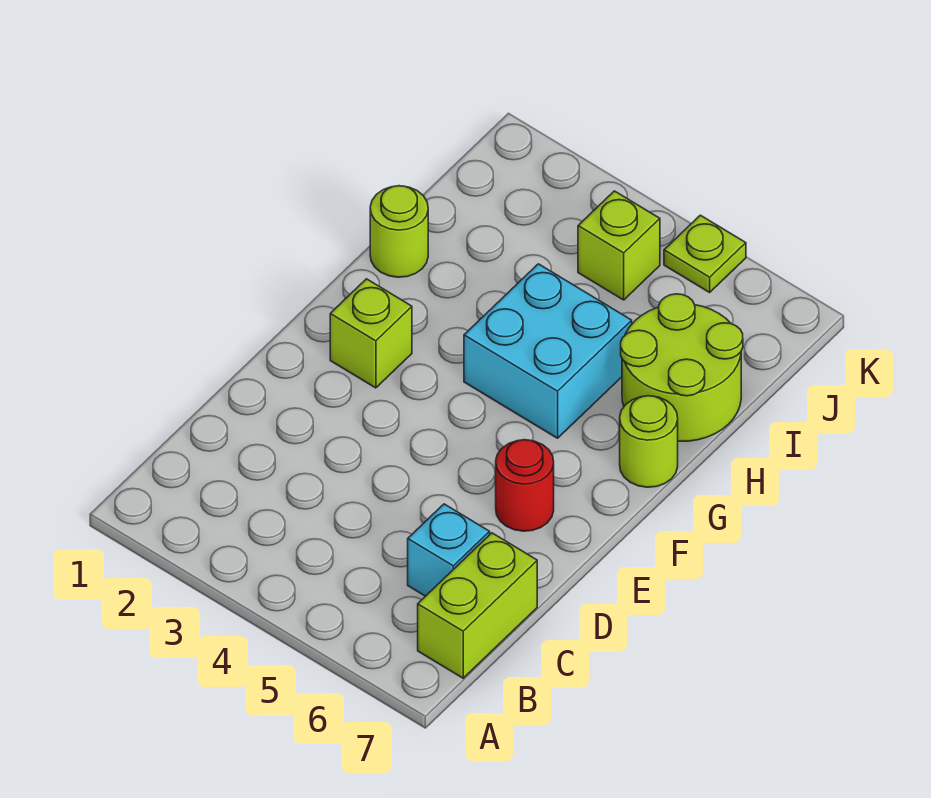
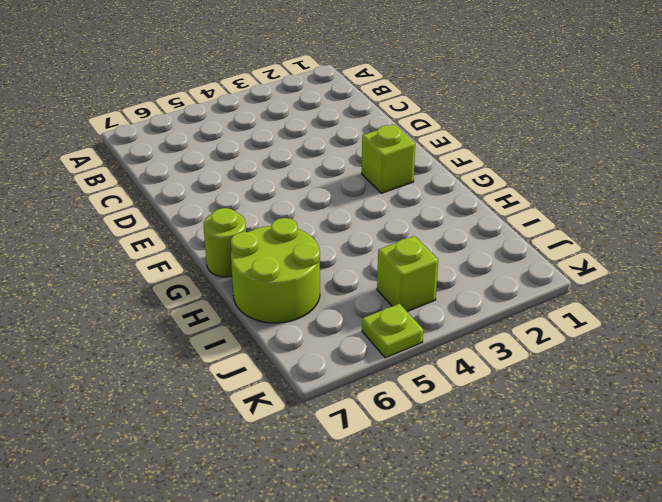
none -> lime brick B7:C7 level 1
none -> cyan brick C6 level 1

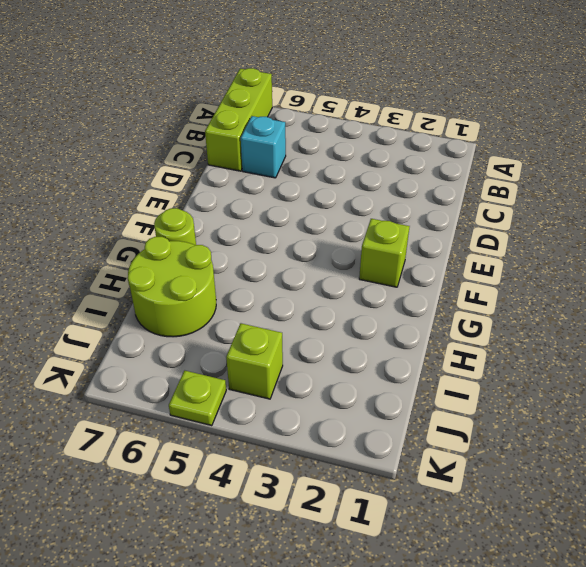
lime brick A7:C7 level 1 -> lime brick B7:C7 level 1
none -> red round brick E6 level 1
none -> cyan brick G4:H5 level 1

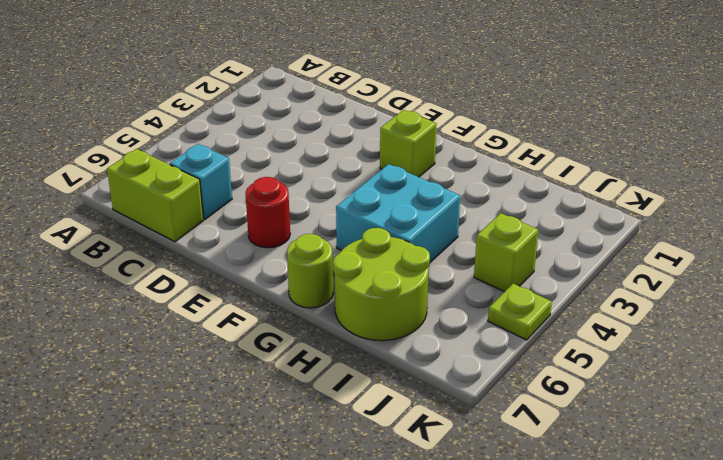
none -> lime round brick H1 level 1

